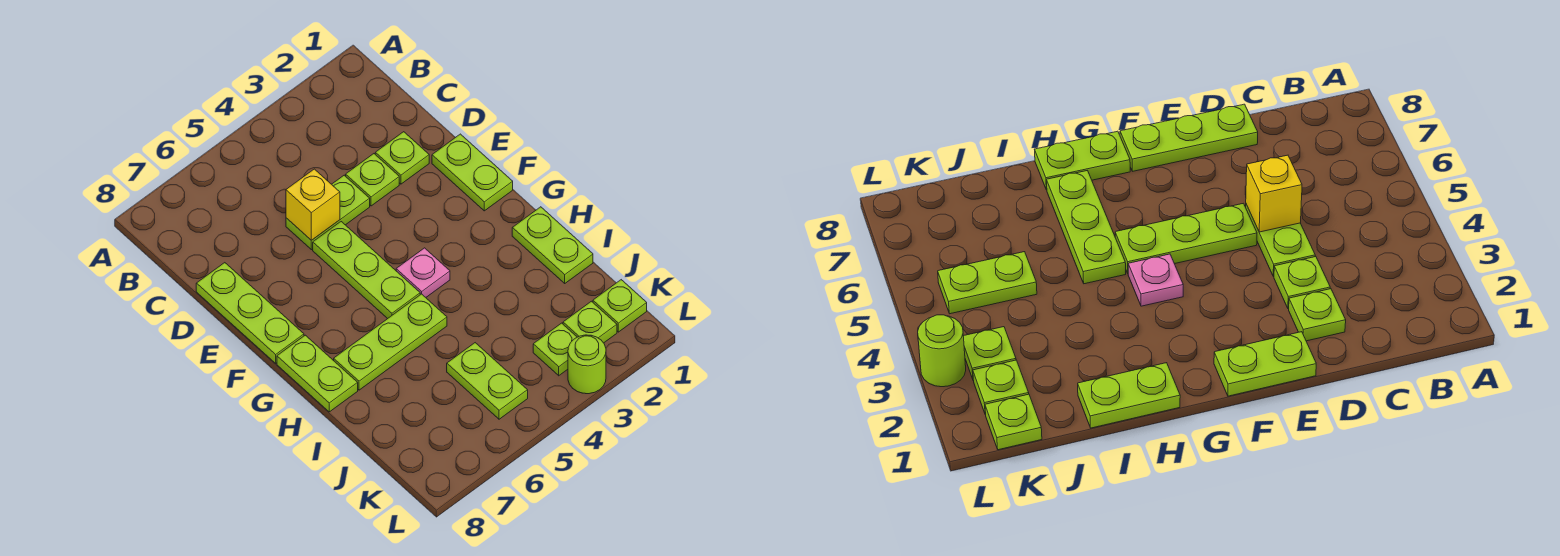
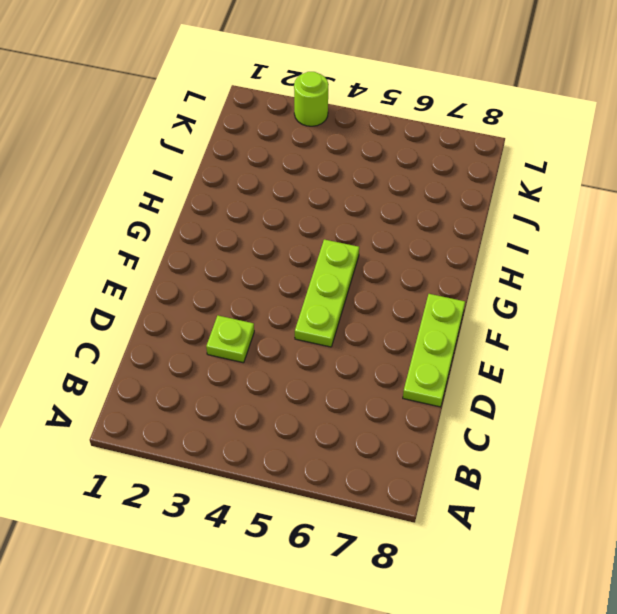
none -> lime plate D2 level 1
none -> lime plate D4:D5 level 1
none -> lime plate E1:F1 level 1

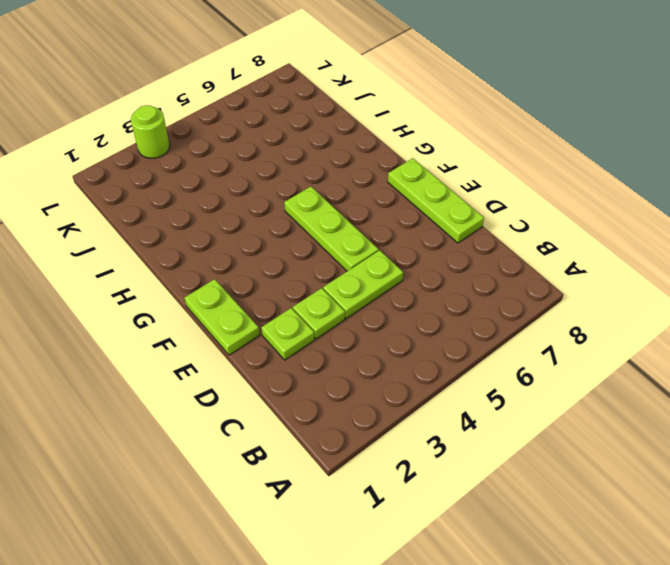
none -> pink plate G4 level 1
none -> lime plate G8:H8 level 1
none -> lime plate H1:I1 level 1

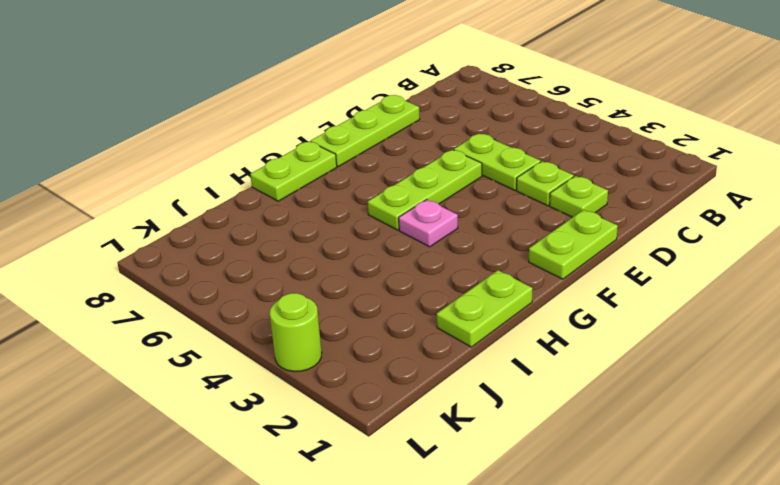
none -> lime plate H5:H7 level 1
none -> lime plate J5:K5 level 1
none -> lime plate K1 level 1

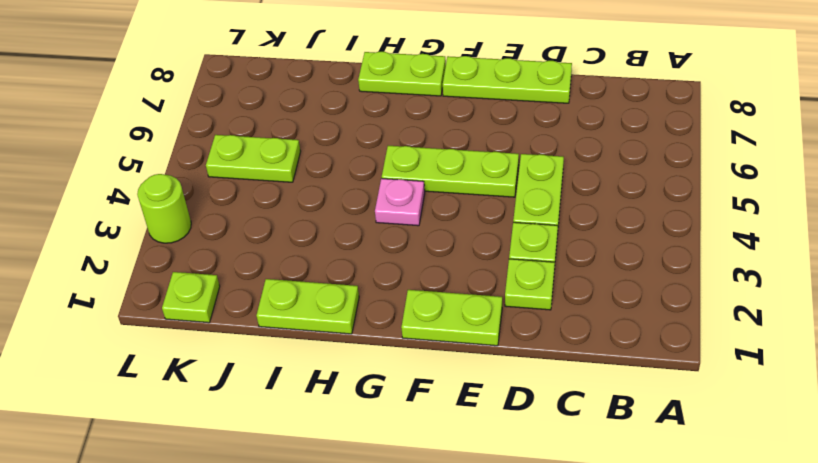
none -> lime plate H5:H7 level 1
none -> lime plate K2 level 1
none -> lime plate K3 level 1

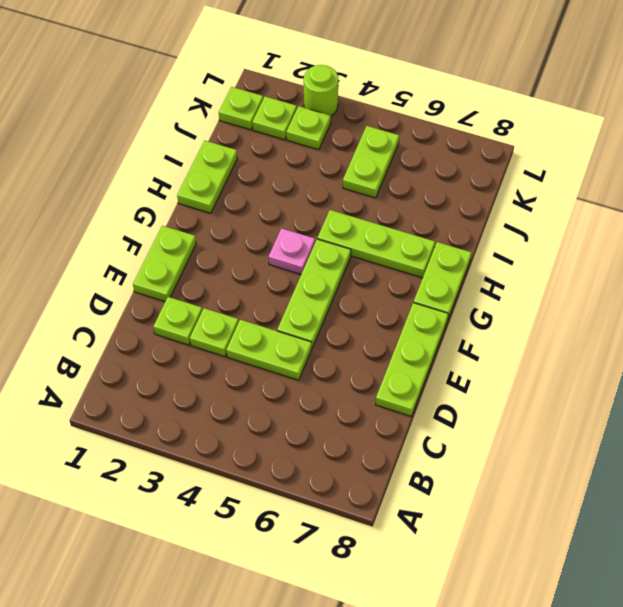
none -> yellow brick D5 level 2

